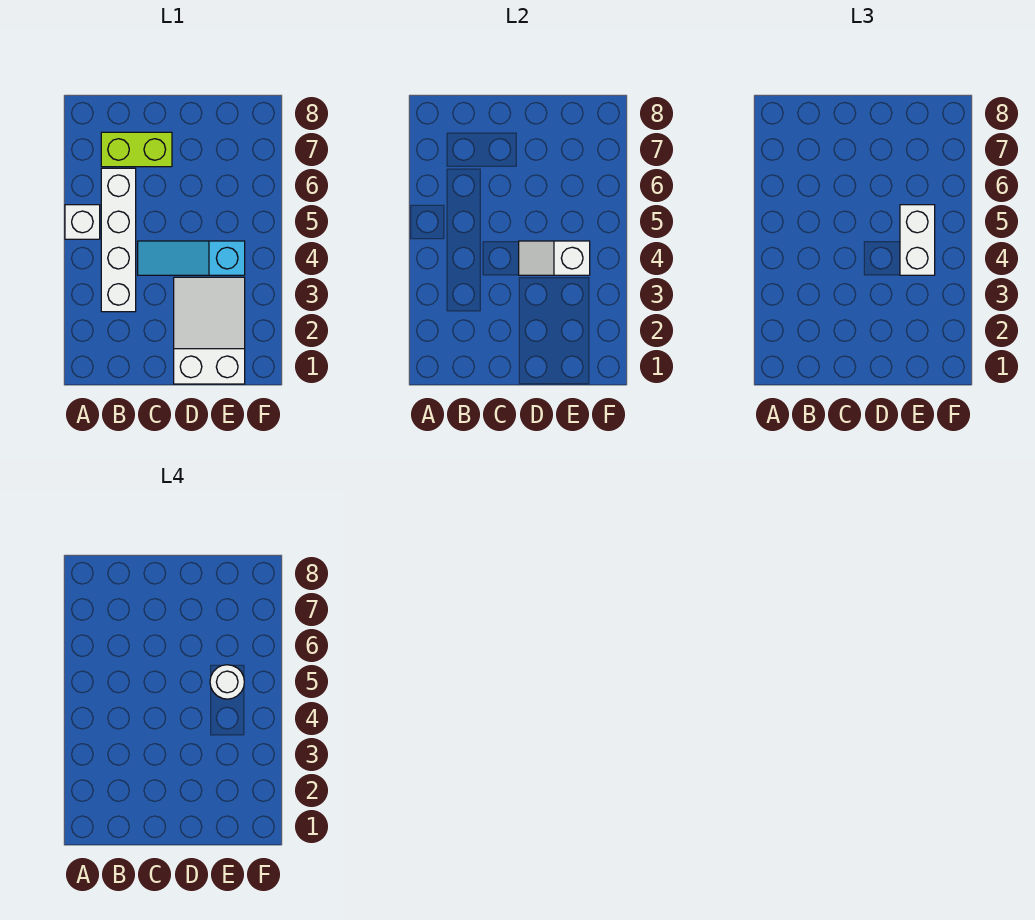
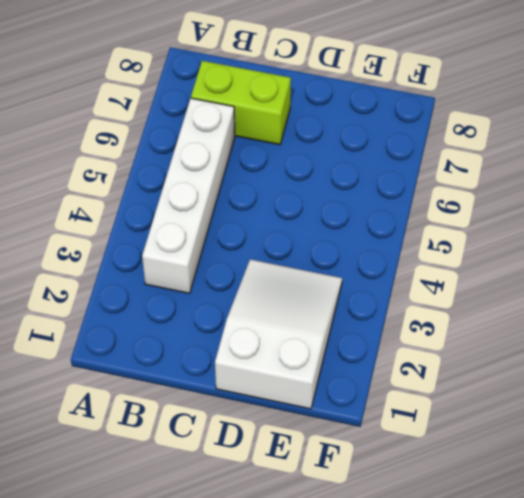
none -> white brick A5 level 1
none -> cyan slope C4:E4 level 1 top E

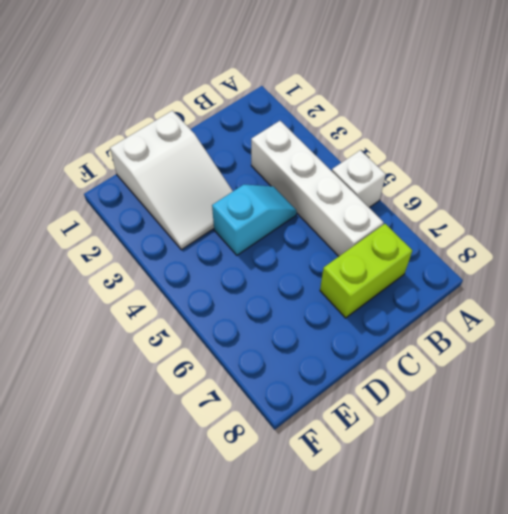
cyan slope C4:D4 level 1 top D -> cyan slope C4:E4 level 1 top E
none -> white slope D4:E4 level 2 top E
none -> white brick E4:E5 level 3

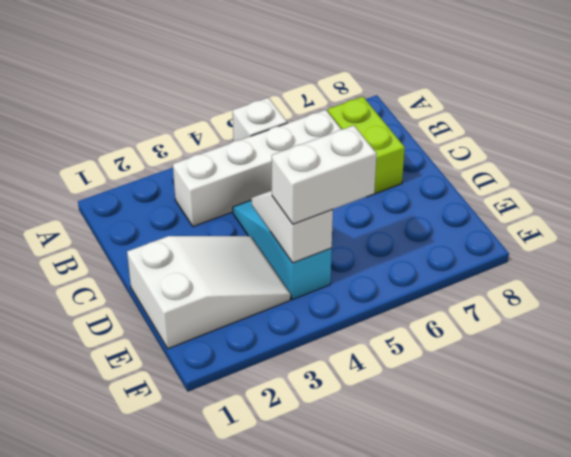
none -> white round brick E5 level 4

